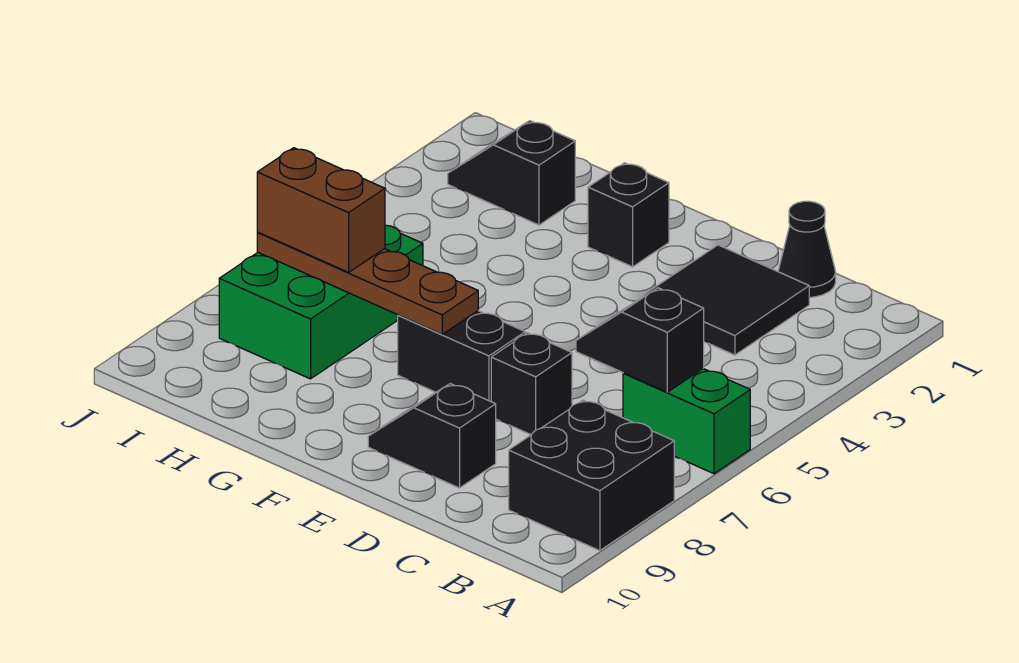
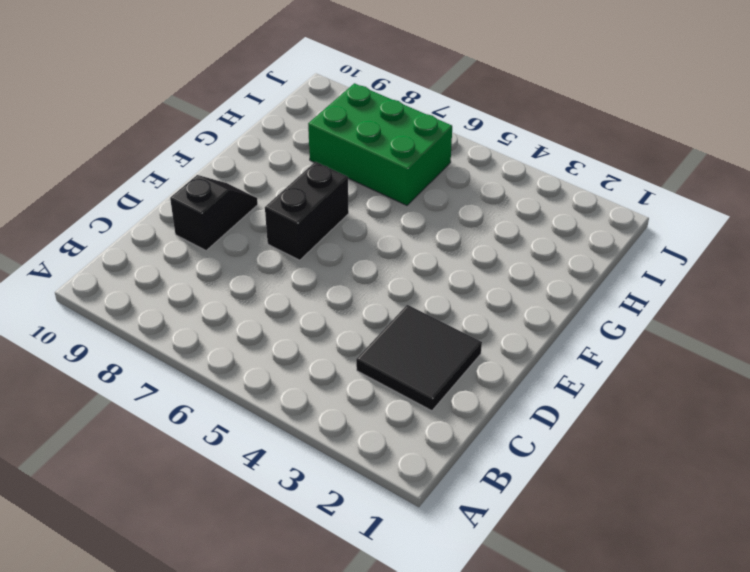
none -> green brick A6:B6 level 1
none -> black brick A8:B9 level 1
none -> black cone C1 level 1

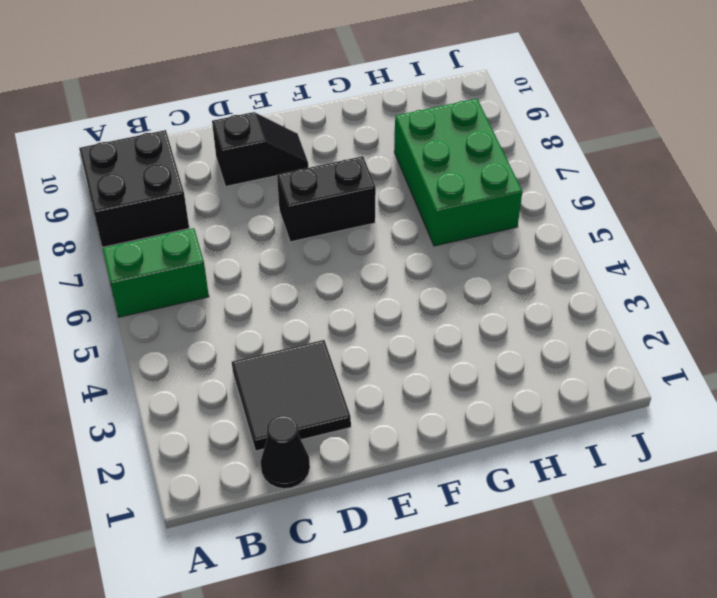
none -> black brick D7 level 1
none -> black brick F2 level 1
none -> black slope H2:I2 level 1 top H

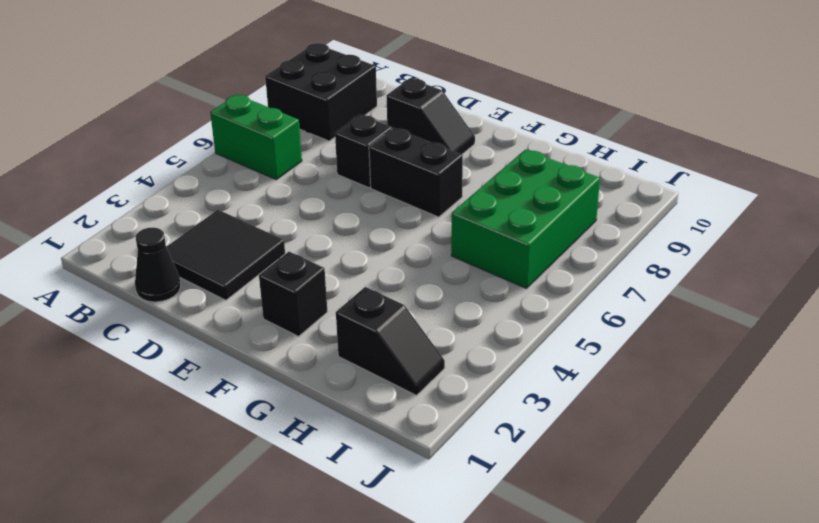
none -> black slope B6:C6 level 2 top B
none -> brown plate F7:I7 level 2
none -> brown brick H7:I7 level 3

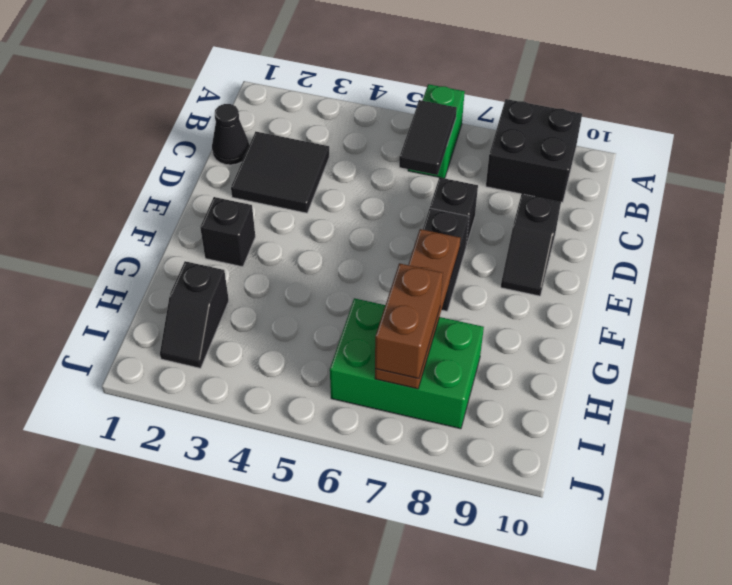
black tile B6:C6 level 2 -> black slope B6:C6 level 2 top B

